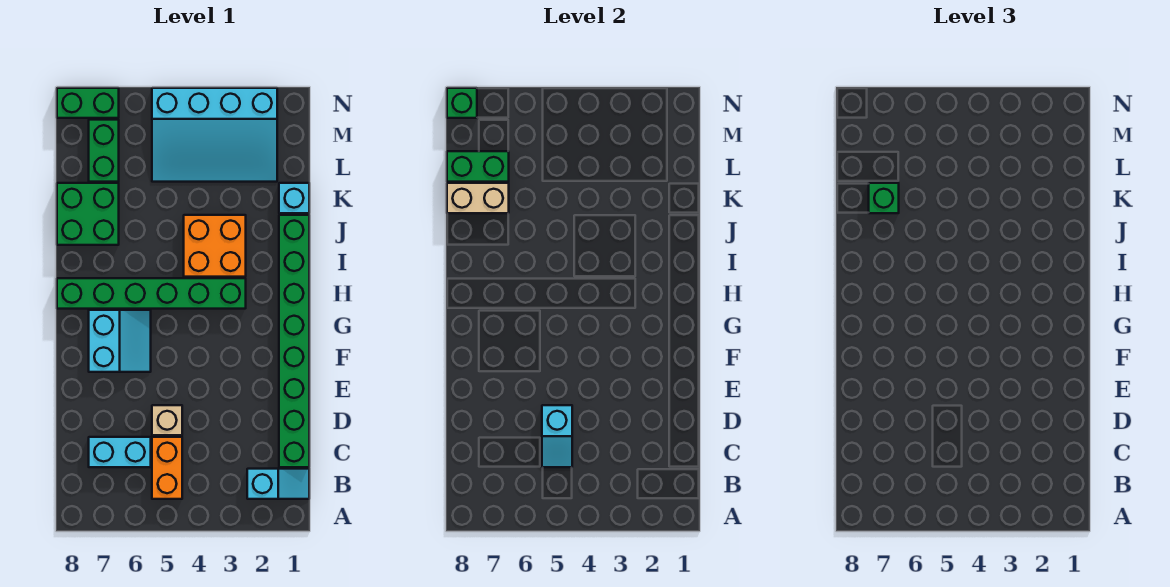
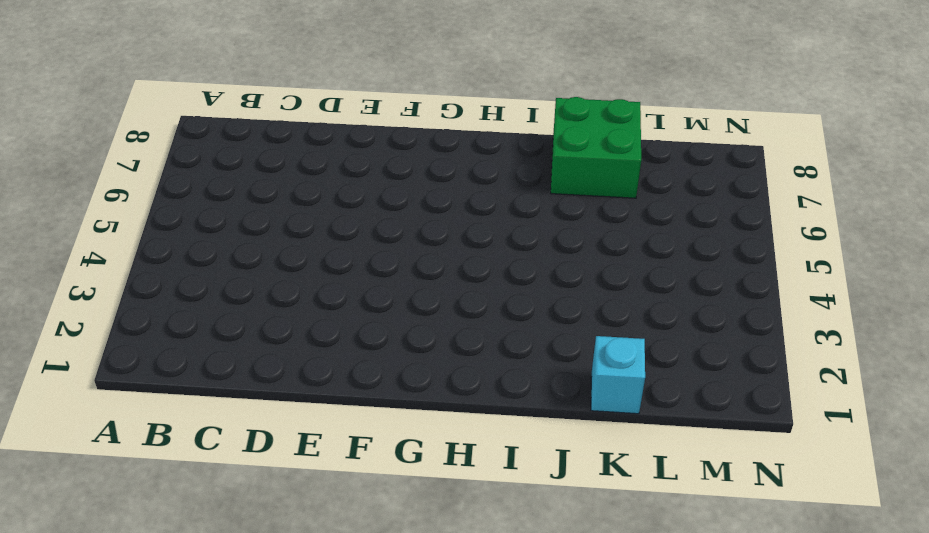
none -> cyan slope B1:B2 level 1 top 2
none -> orange brick B5:C5 level 1
none -> green brick C1:J1 level 1

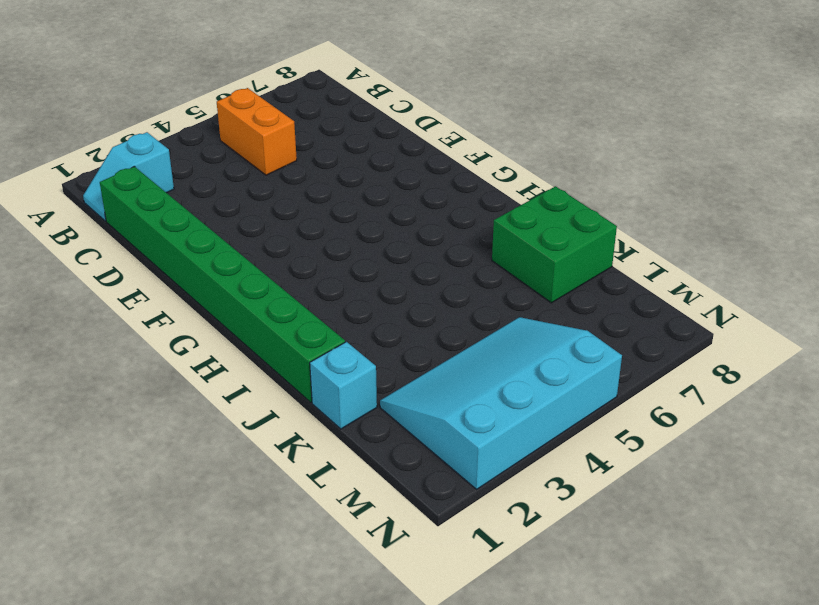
none -> cyan brick C6:C7 level 1
none -> tan brick D5 level 1
none -> cyan slope F6:G7 level 1 top 7

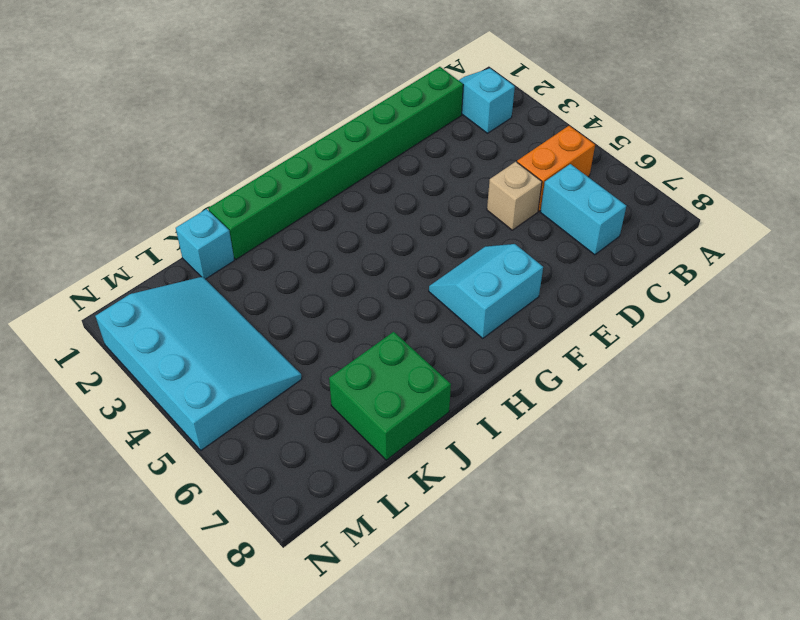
none -> green brick H3:H8 level 1
none -> orange brick I3:J4 level 1
none -> green brick L7:M7 level 1

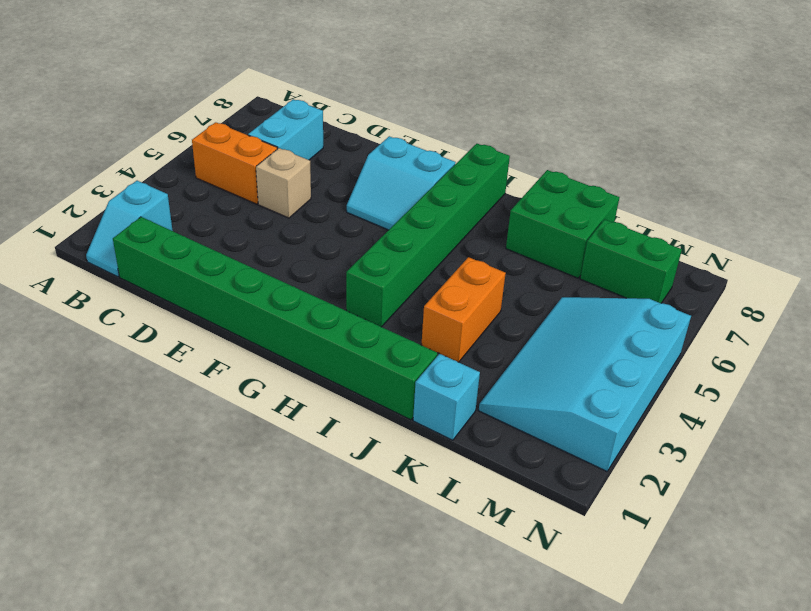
orange brick J3:J4 level 1 -> orange brick I3:J4 level 1
none -> green brick N7:N8 level 1
none -> cyan slope C5:D5 level 2 top D
none -> tan brick K7:K8 level 2

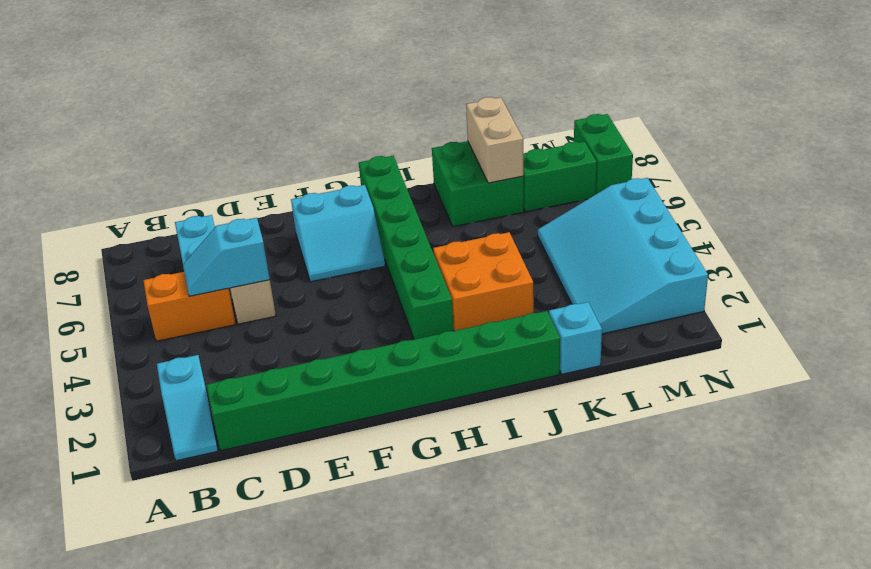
none -> green brick L7:L8 level 2
none -> green brick N8 level 2
none -> green brick K7 level 3

